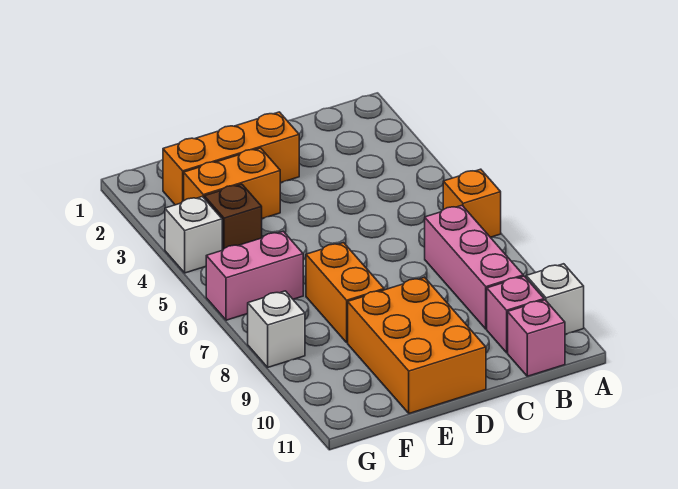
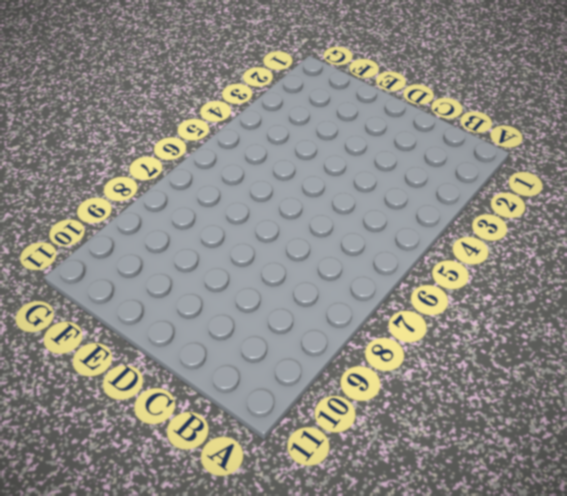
none -> orange brick A6 level 1
none -> white brick A10 level 1
none -> pink brick B7:B9 level 1

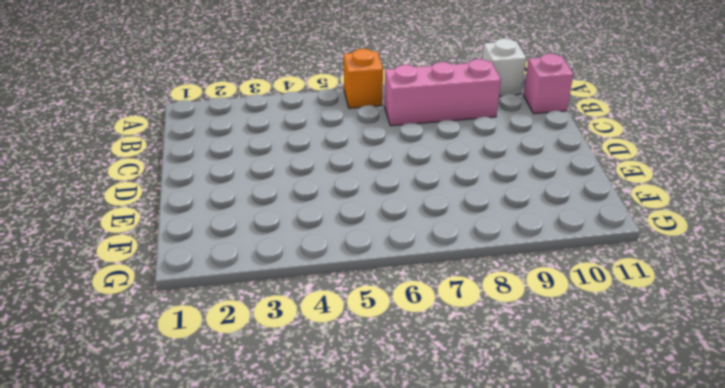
none -> pink brick B10 level 1
none -> orange brick D2:F2 level 1
none -> orange brick D9:E11 level 1

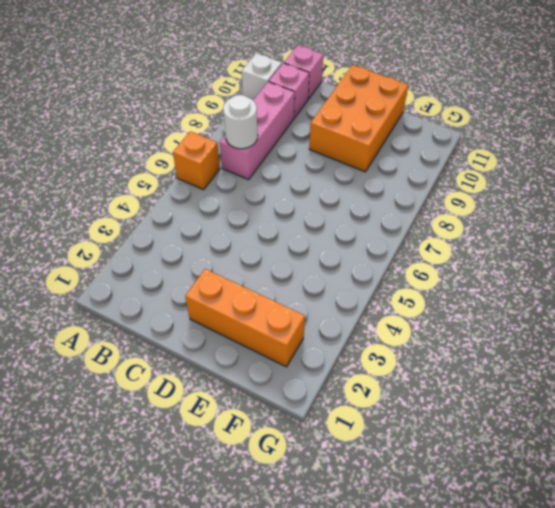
white round brick B7 level 2 -> none
none -> orange brick E3:F3 level 1
none -> orange brick E7:E8 level 1
none -> brown brick F4 level 1

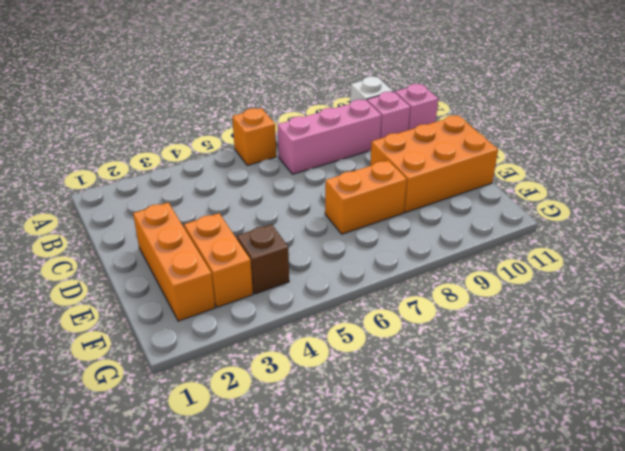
none -> pink brick F6:G6 level 1
none -> white brick G4 level 1
none -> white brick G8 level 1

